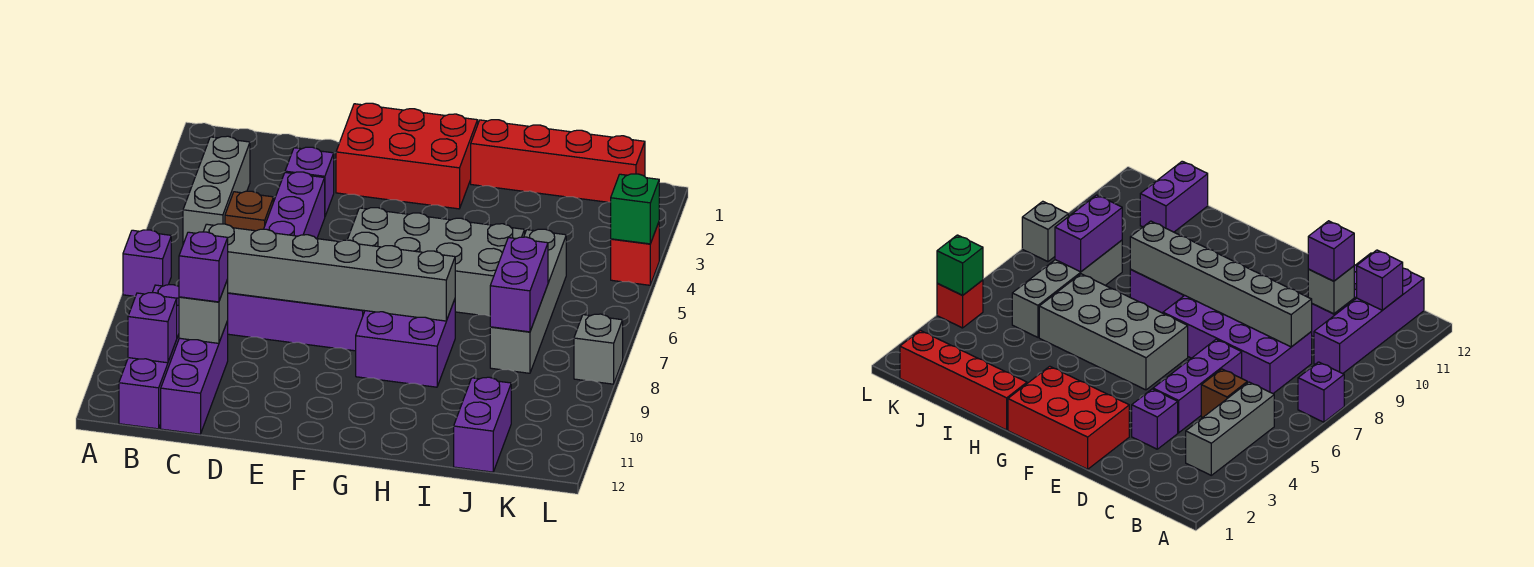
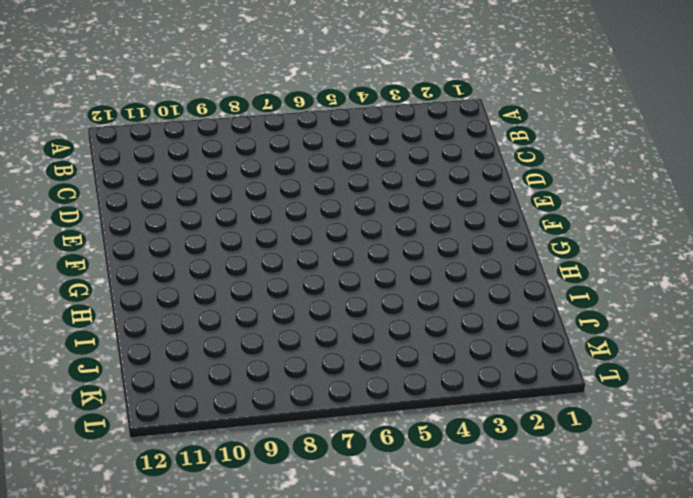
none -> purple brick A7 level 1
none -> grey brick B3:B5 level 1
none -> purple brick B9:B12 level 1

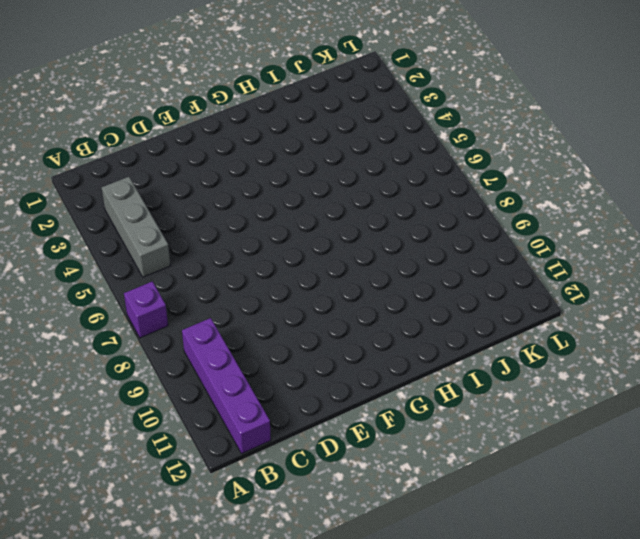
none -> brown brick C5 level 1
none -> purple brick C7:F8 level 1
none -> purple brick C10:C12 level 1

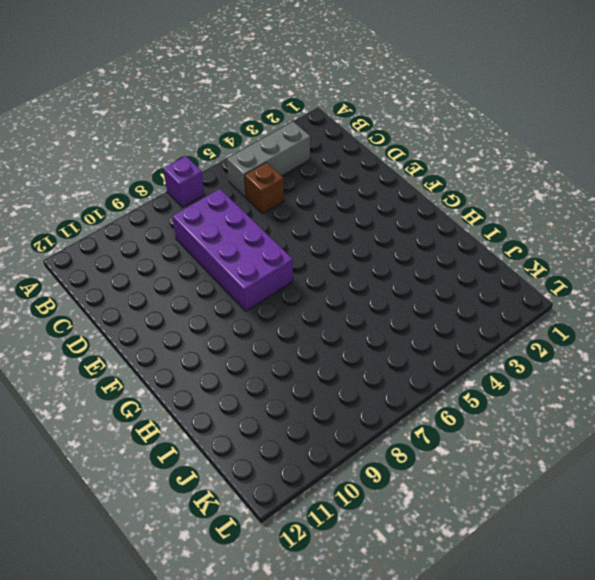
none -> purple brick B9:B12 level 1
none -> purple brick C10:C12 level 1
none -> purple brick D3 level 1

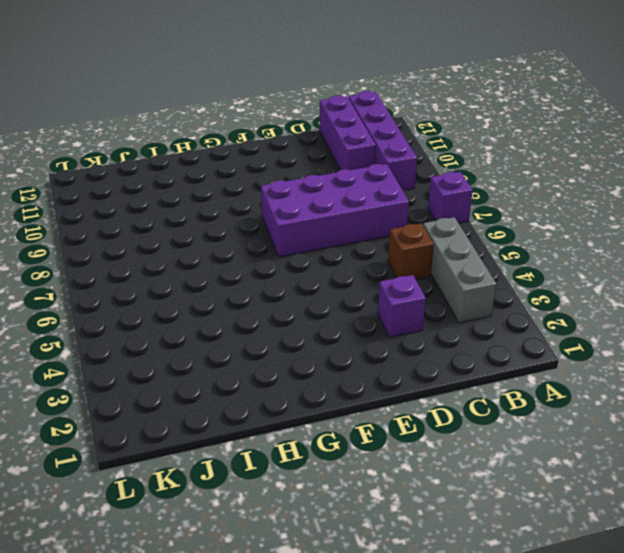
none -> purple brick D4:D6 level 1
none -> red brick E1:G2 level 1
none -> grey brick F5:I6 level 1

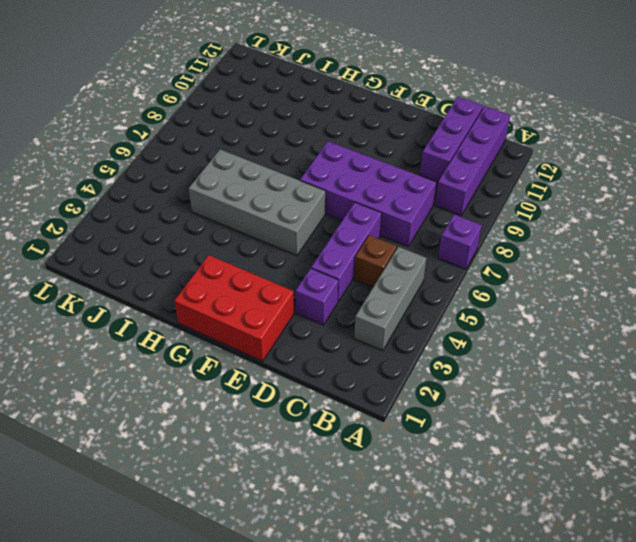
none -> purple brick G8:H9 level 1
none -> red brick H1:K1 level 1
none -> grey brick J5:J8 level 1

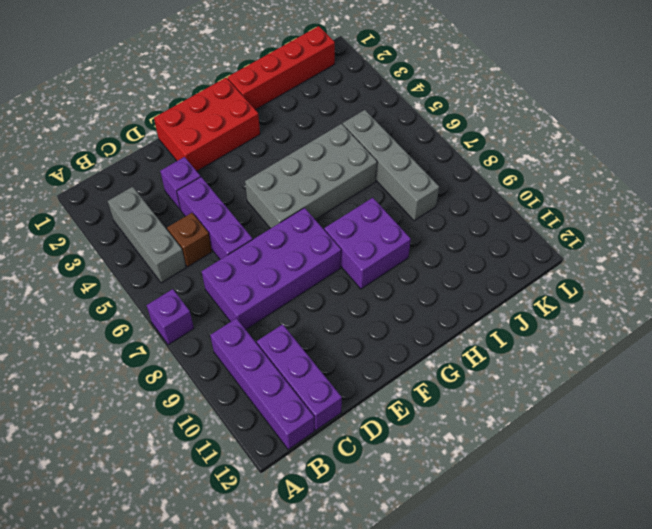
none -> purple brick J11:J12 level 1
none -> red brick L4 level 1
none -> grey brick L8 level 1

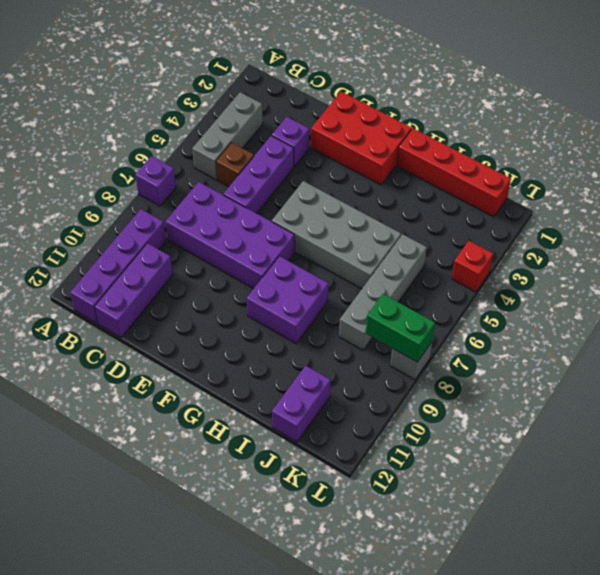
green brick K8:L8 level 2 -> none
none -> purple brick B11 level 2
none -> grey brick C8:H8 level 2
none -> grey brick C10 level 2

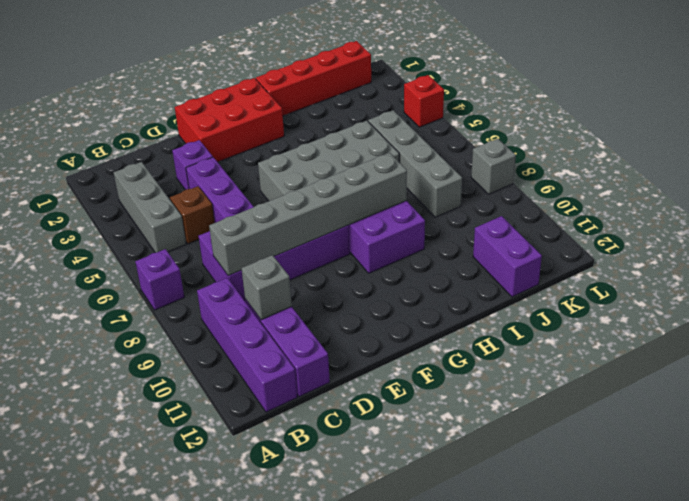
none -> purple brick B11 level 2
none -> purple brick J7:J8 level 2
none -> green brick L4 level 2

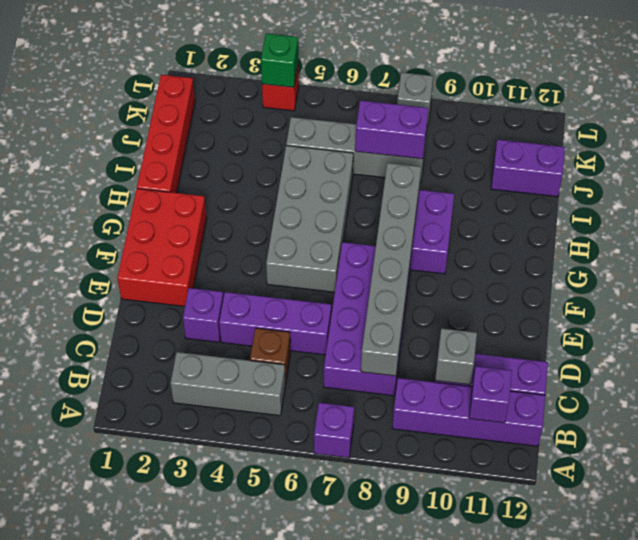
none -> purple brick C10 level 3

